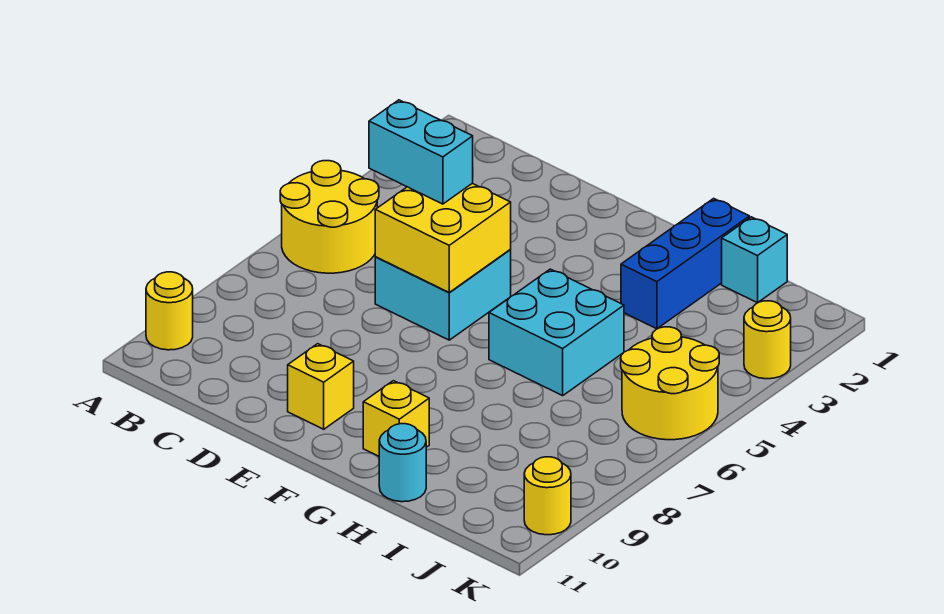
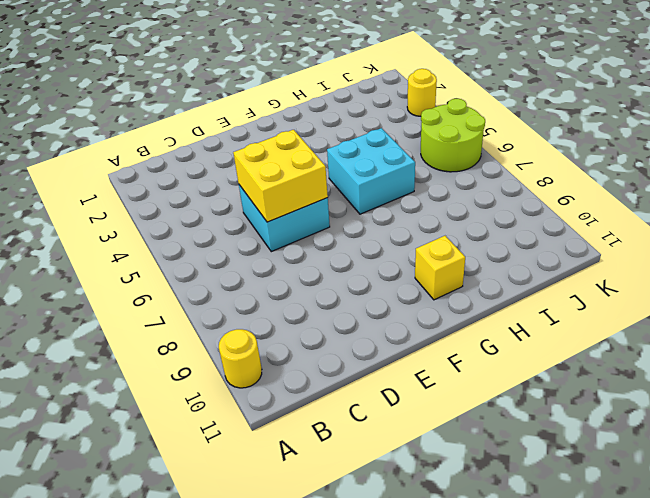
lime round brick J5:K6 level 1 -> yellow round brick J5:K6 level 1
none -> yellow round brick A5:B6 level 1
none -> yellow brick E10 level 1
none -> blue brick H1:H3 level 1

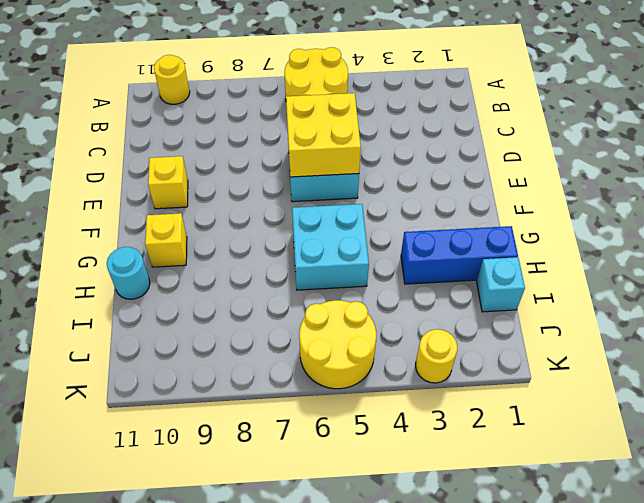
none -> yellow round brick K10 level 1
none -> cyan brick C5:D5 level 3

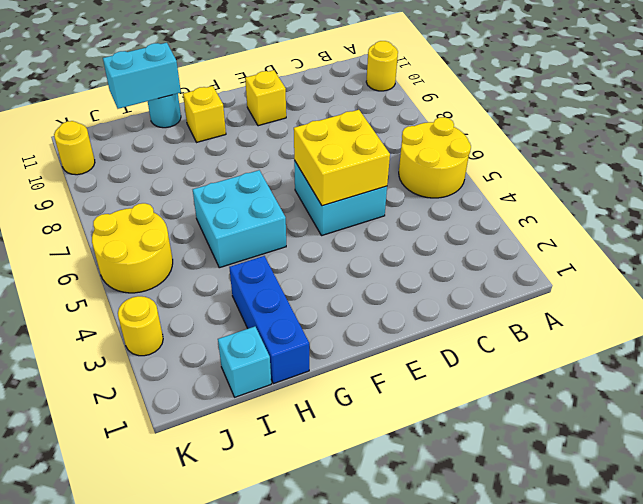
cyan brick H11:I11 level 2 -> cyan brick C5:D5 level 3

